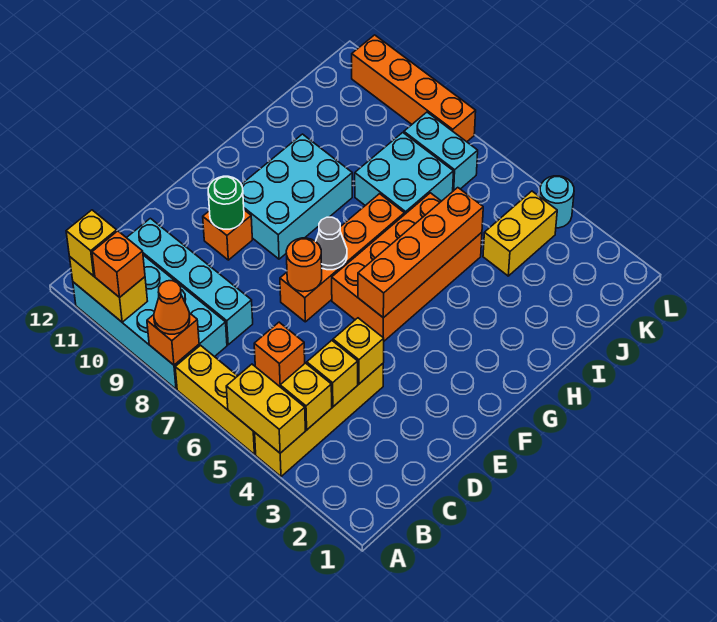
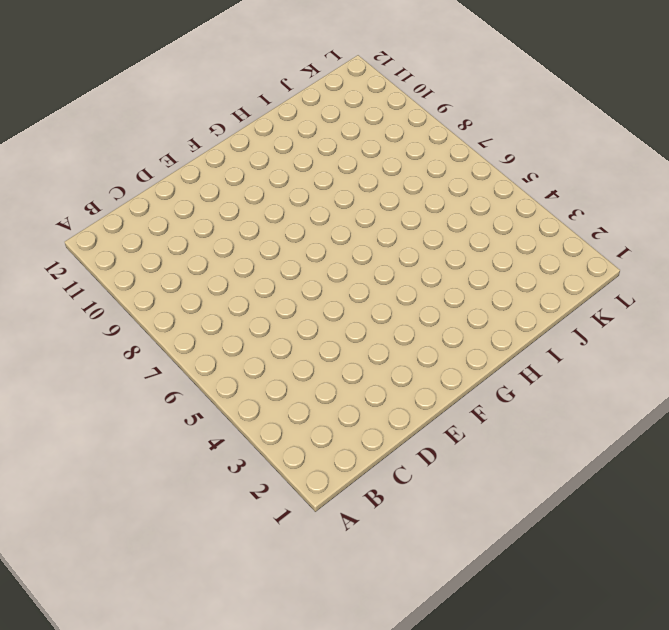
none -> yellow brick A4:D4 level 1
none -> yellow brick A5:A7 level 1
none -> cyan brick A8:B11 level 1

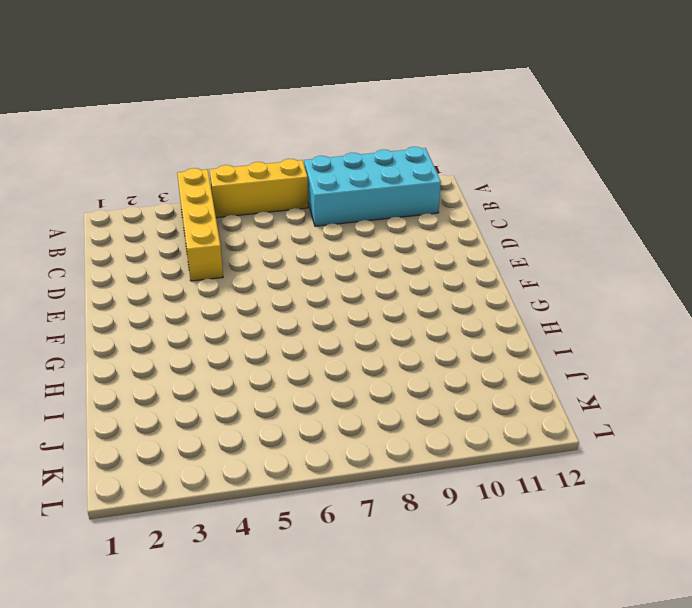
none -> orange brick C6 level 1
none -> cyan brick C8:C11 level 1
none -> orange brick E7:H7 level 1

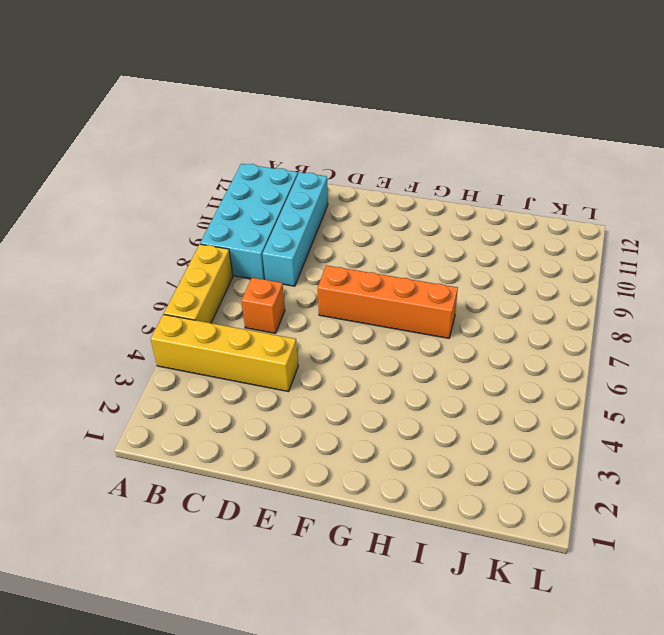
none -> orange brick E10 level 1
none -> orange brick F5:I6 level 1
none -> cyan brick F9:H10 level 1

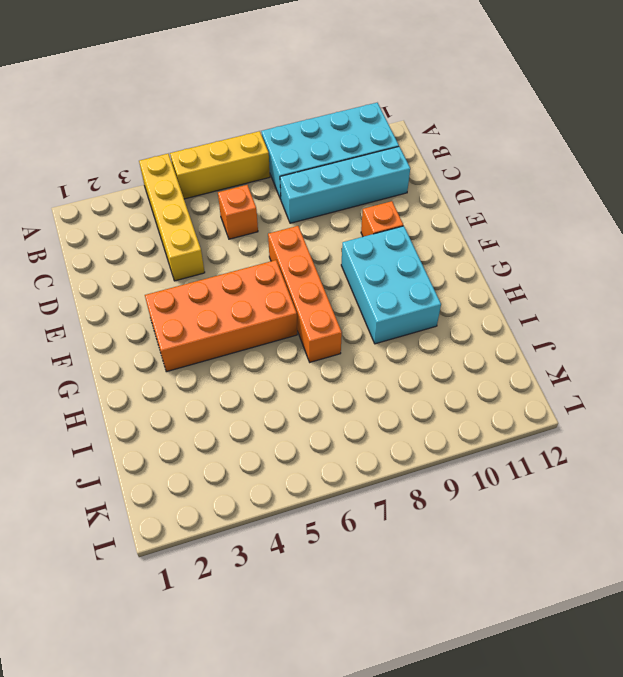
orange brick F3:G6 level 1 -> orange brick F5:I6 level 1
none -> cyan brick I7:J8 level 1
none -> yellow brick J4:K4 level 1
none -> cyan brick K7:K8 level 1

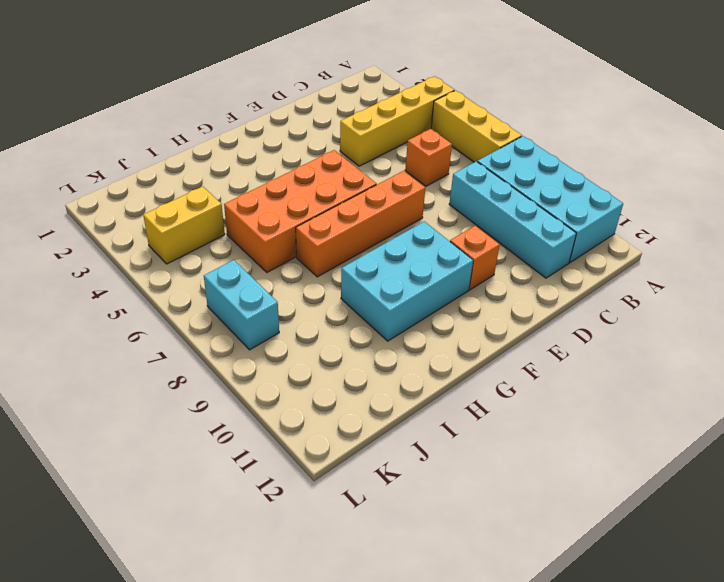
none -> cyan brick I7:J8 level 1
none -> cyan round brick L4 level 1
none -> orange brick L8:L11 level 1

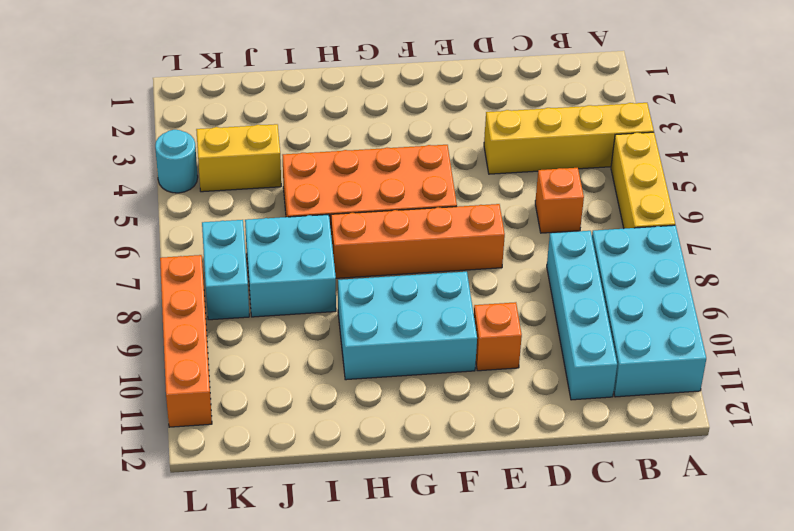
none -> yellow brick A4:A5 level 2
none -> orange brick A8 level 2
none -> yellow brick A10:A11 level 2

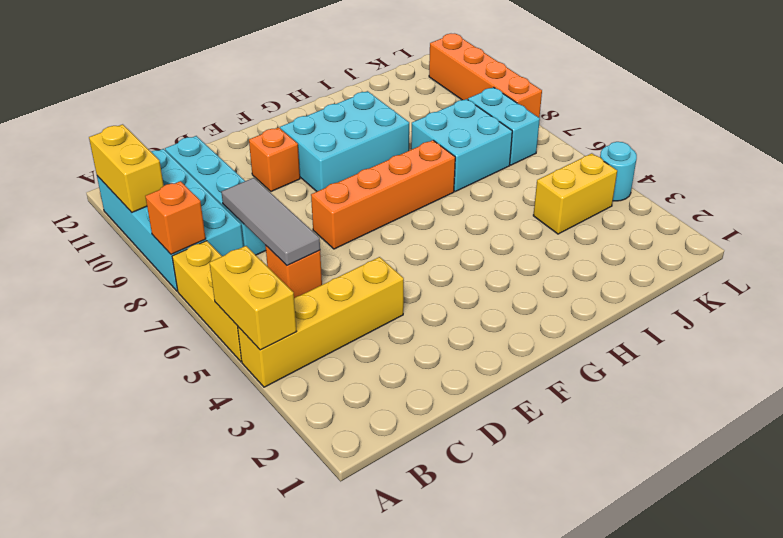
grey tile C6:C8 level 2 -> none
none -> orange brick F5:I6 level 1
none -> yellow brick B4 level 2
none -> yellow brick C4 level 2

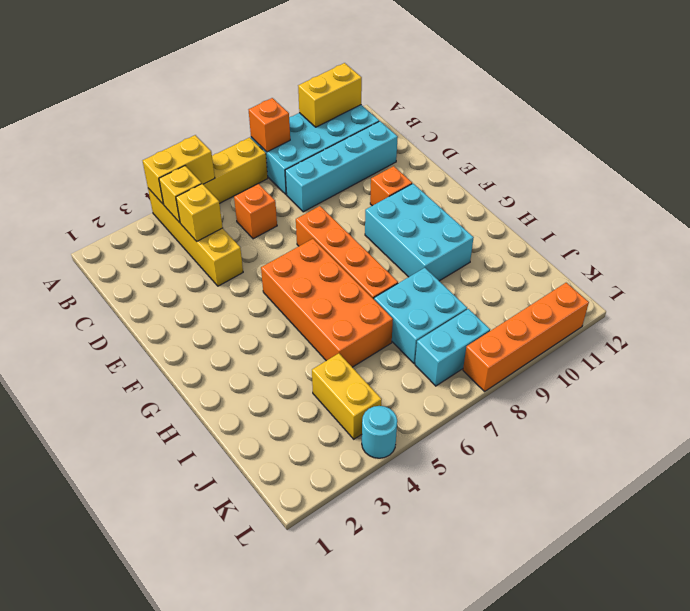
none -> yellow brick D4 level 2
none -> orange round brick E7 level 2
none -> green round brick E10 level 2

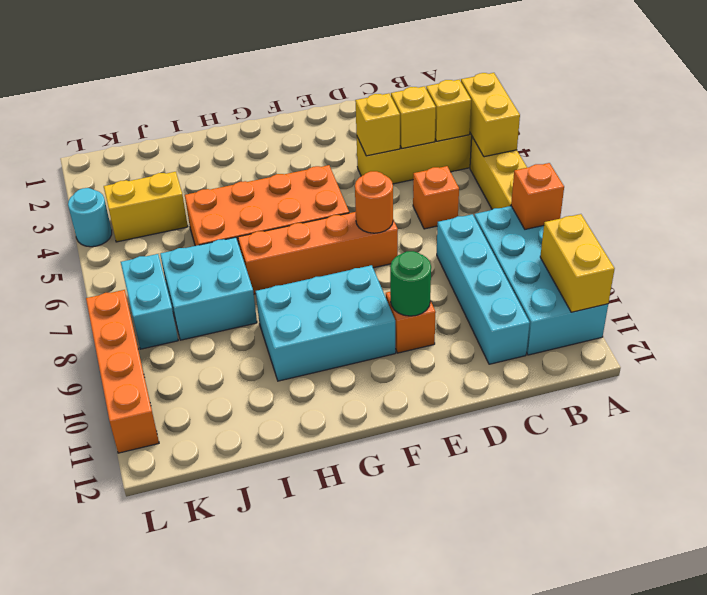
none -> orange brick F5:I5 level 2
none -> grey cone F7 level 2
none -> orange cone A8 level 3

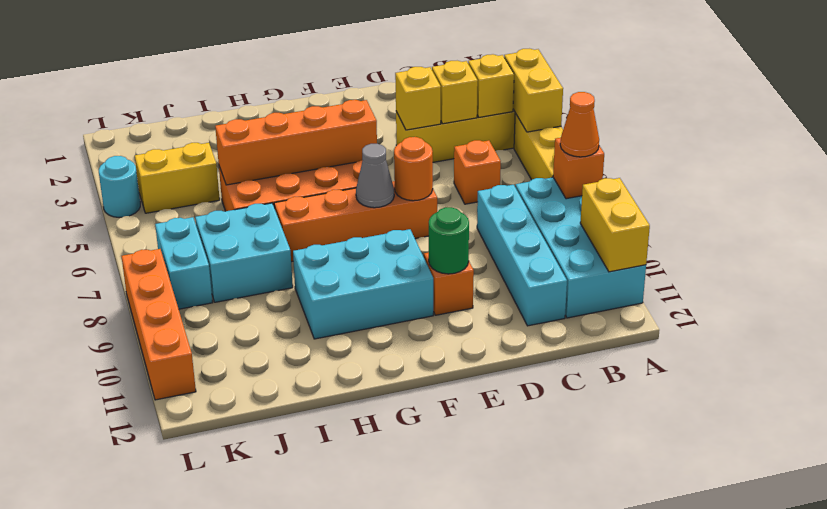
none -> orange brick A10 level 3
none -> yellow brick A11 level 3

